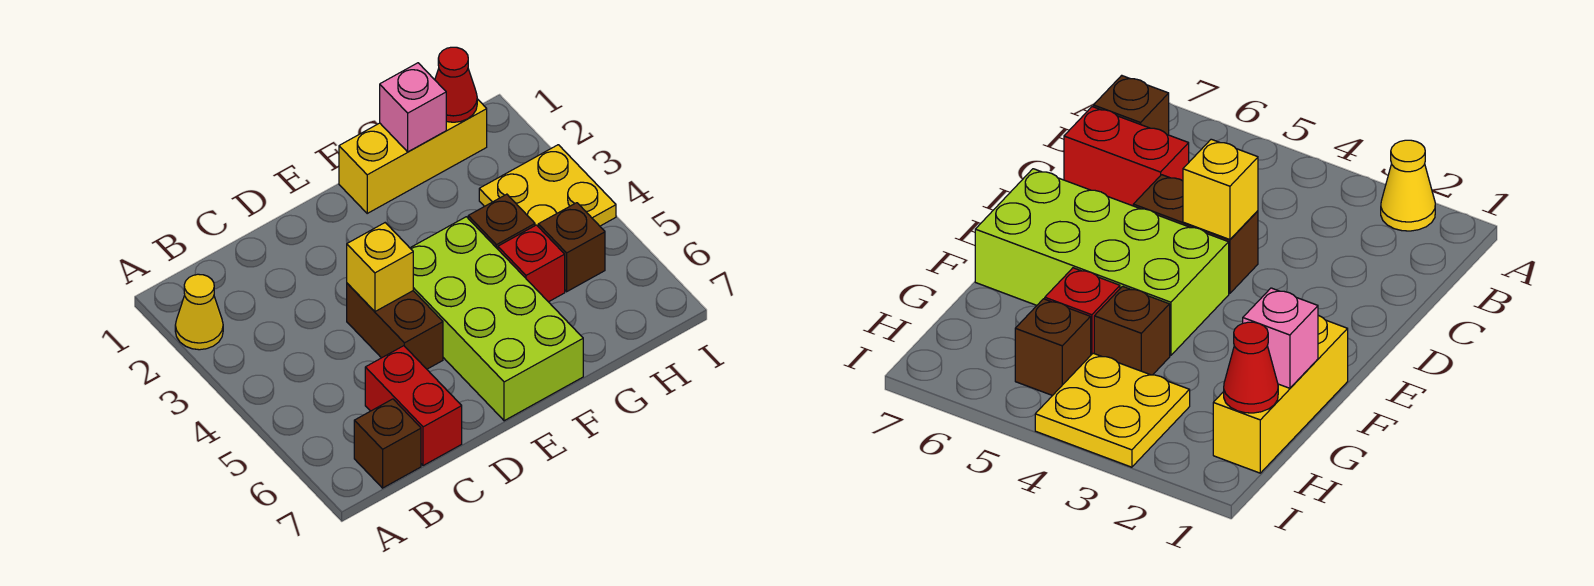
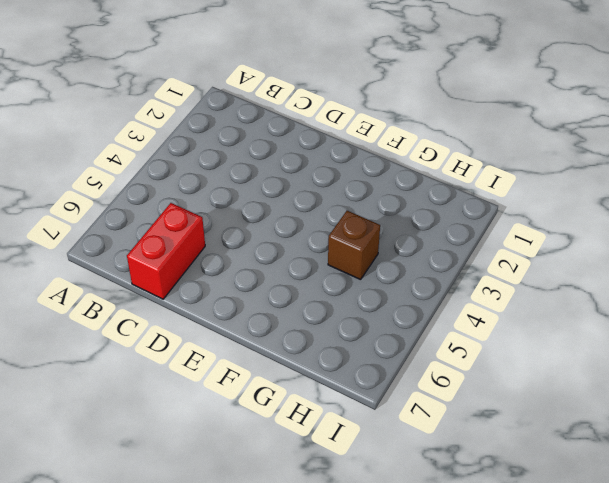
none -> yellow cone A2 level 1
none -> brown brick B7 level 1
none -> brown brick D4:D5 level 1

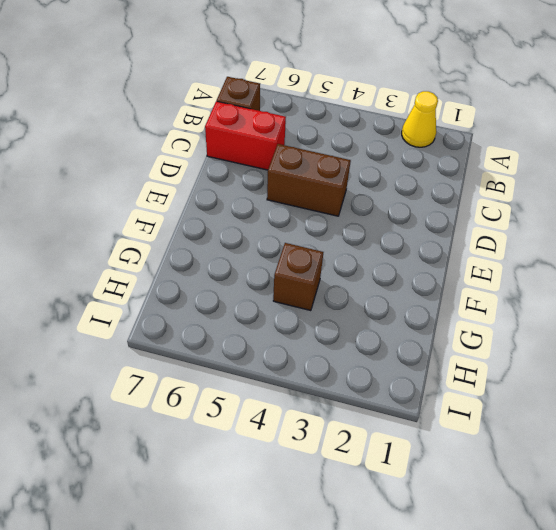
none -> lime brick E4:F7 level 1
none -> yellow brick F1:H1 level 1
none -> red brick G5 level 1

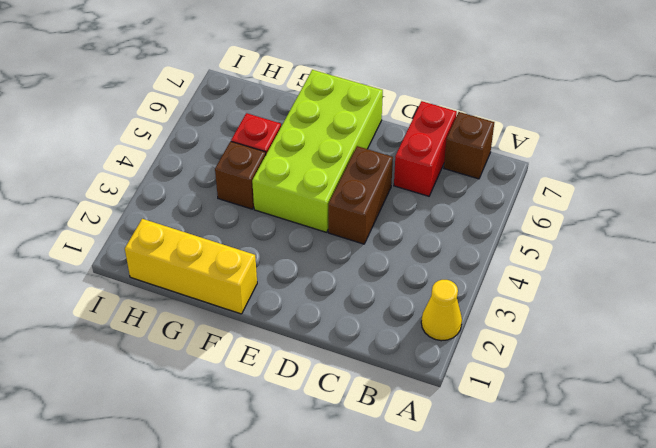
none -> yellow plate H3:I4 level 1
none -> brown brick H5 level 1
none -> yellow brick D4 level 2

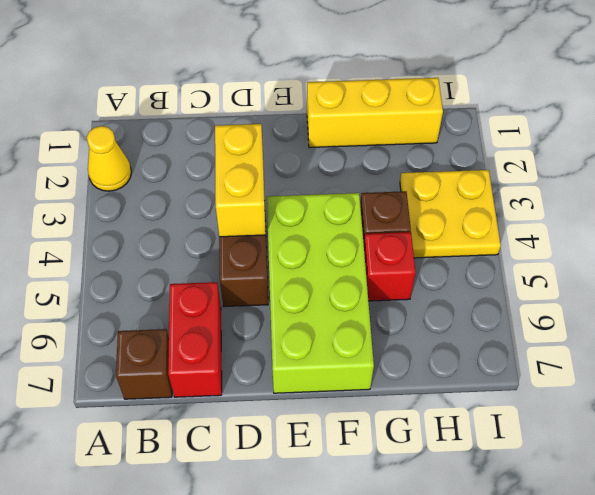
yellow brick D3:D4 level 2 -> yellow brick D4 level 2
none -> brown brick H5 level 1
none -> pink brick G1 level 2
none -> red cone H1 level 2

